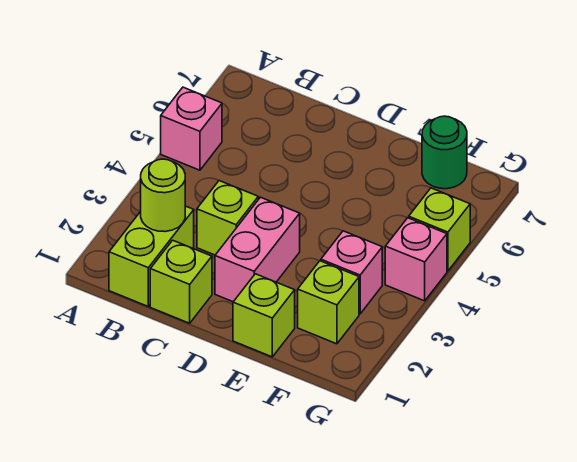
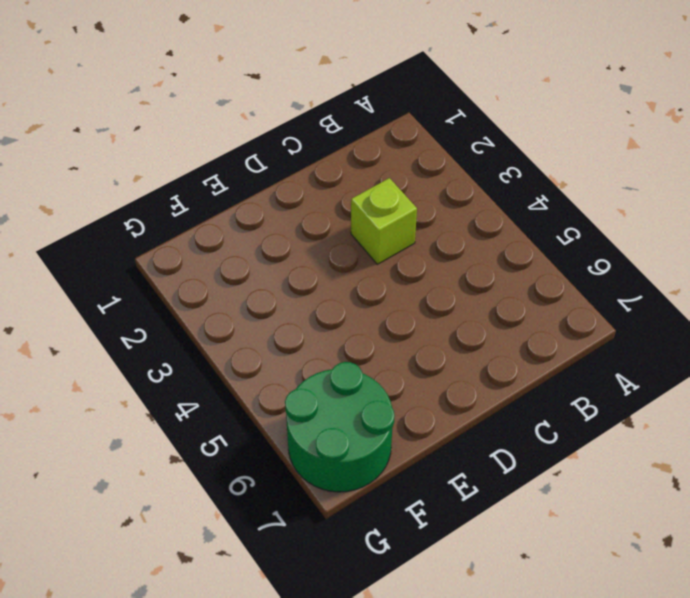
green round brick F6:G7 level 1 -> green round brick F7 level 1
none -> pink brick A5 level 1
none -> lime brick B1:B2 level 1
none -> lime brick C1 level 1

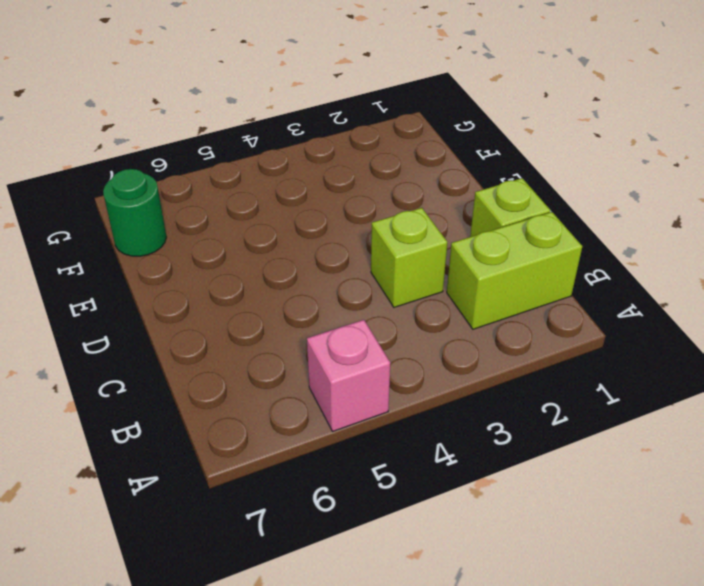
none -> pink brick D2:D3 level 1
none -> lime brick E1 level 1
none -> lime brick F2 level 1

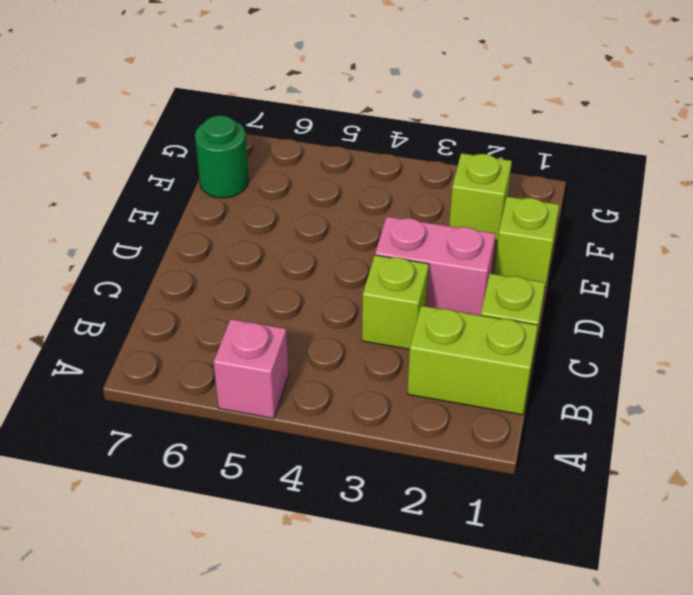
none -> pink brick F3 level 1
none -> pink brick G4 level 1
none -> lime brick G5 level 1

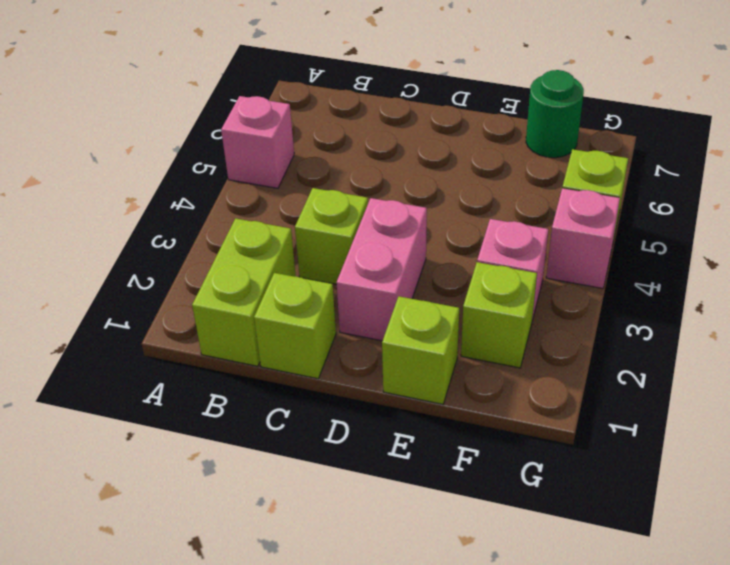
none -> lime round brick B2 level 2

